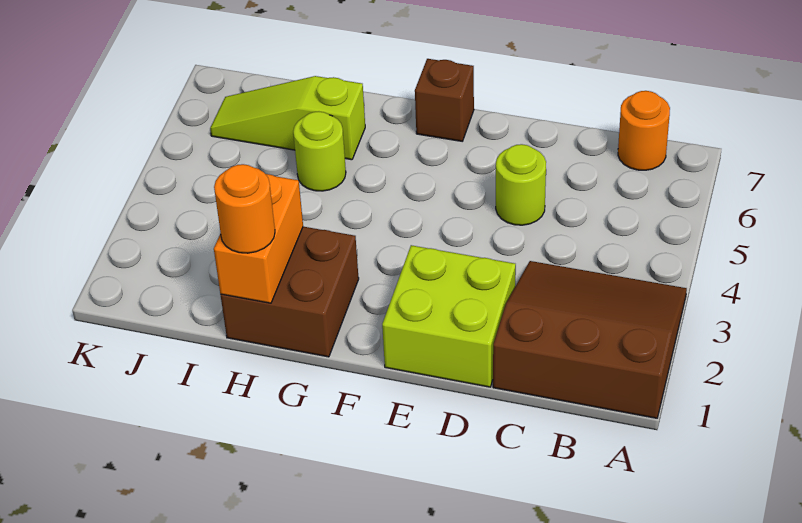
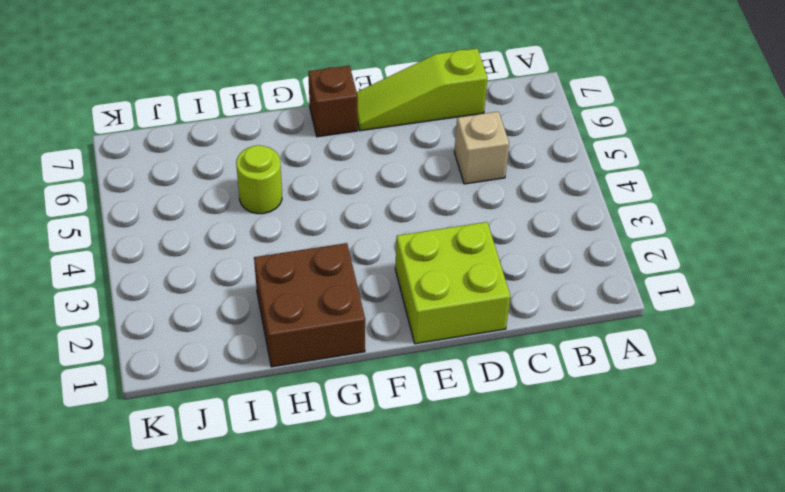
tan brick C5 level 1 -> none
lime slope C7:E7 level 1 top C -> lime slope H6:J6 level 1 top H
none -> brown slope A1:C3 level 1 top 1
none -> orange round brick B7 level 1

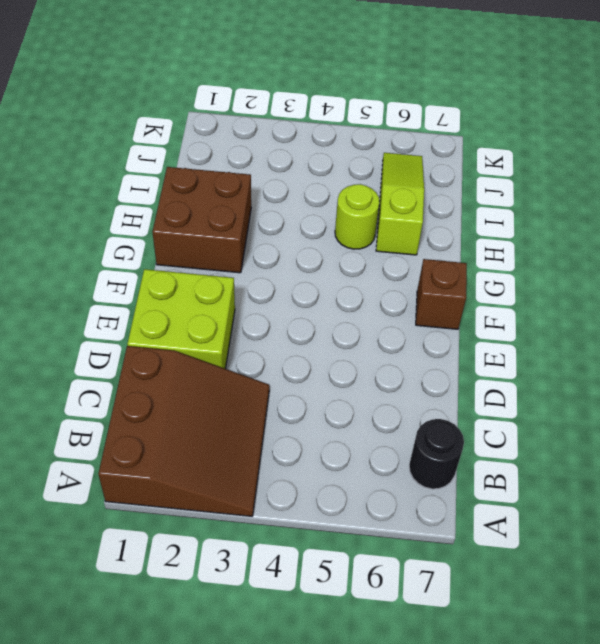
black round brick B7 level 1 -> orange round brick B7 level 1
none -> lime round brick D5 level 1
none -> orange brick H1:H2 level 2

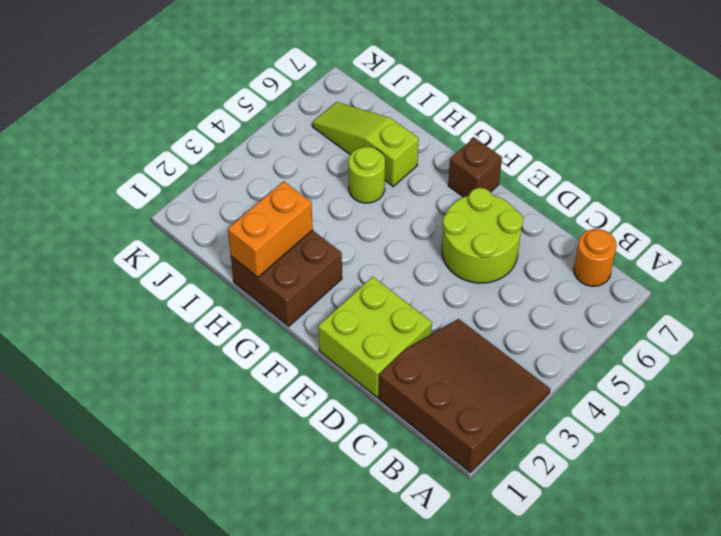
lime round brick D5:E6 level 1 -> lime round brick D5 level 1
none -> orange round brick H1 level 3

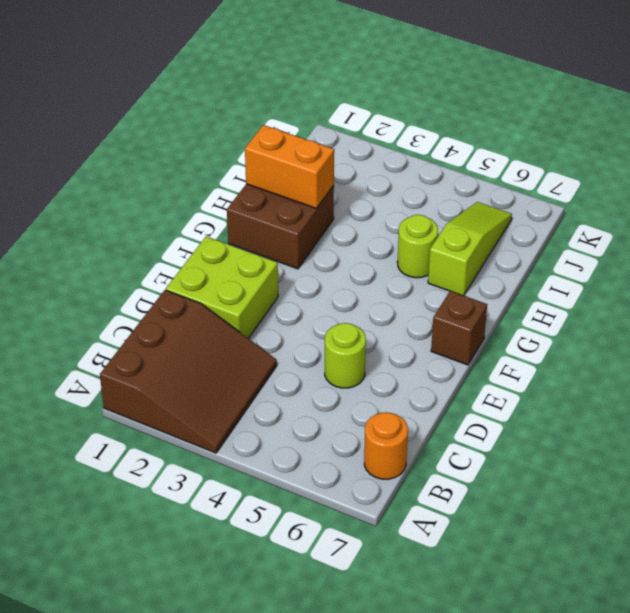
none -> orange round brick H1 level 3

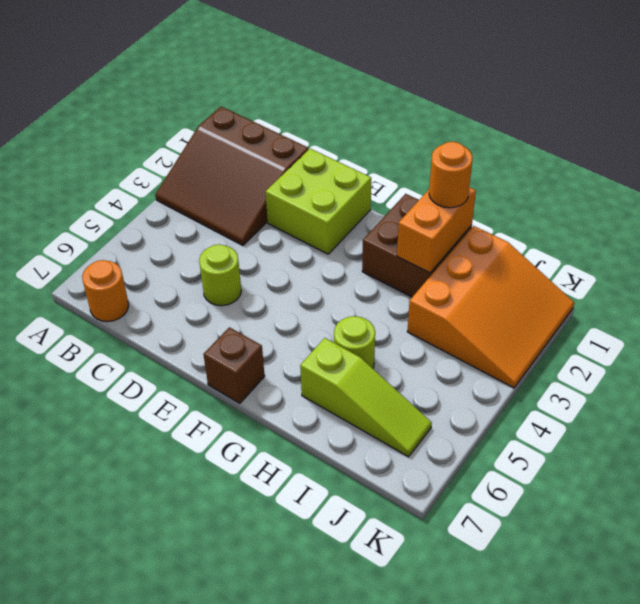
orange slope I1:K3 level 1 top I -> none

